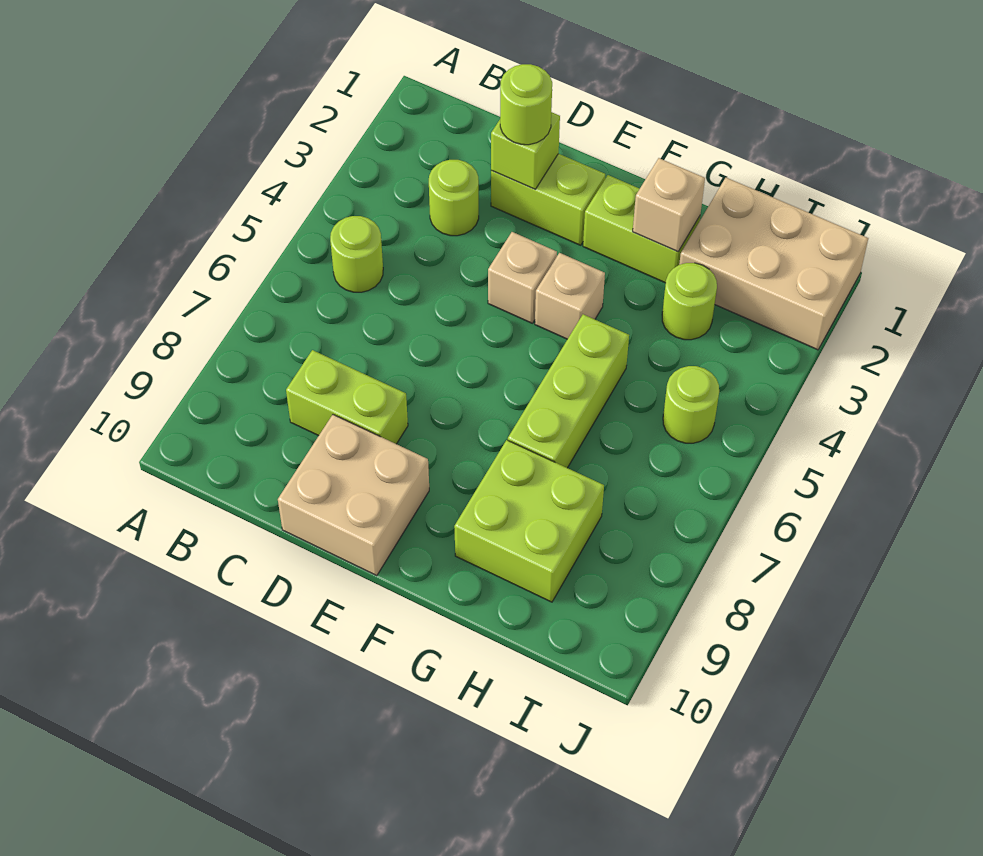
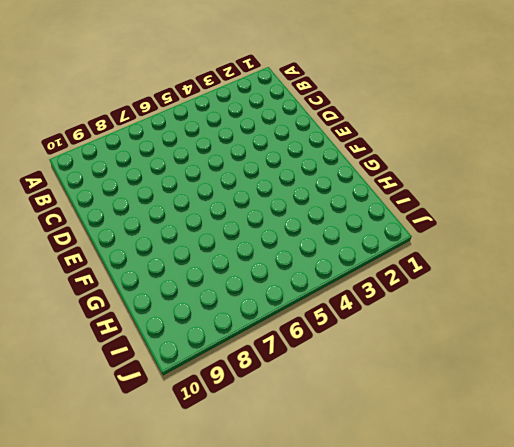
none -> lime round brick B5 level 1
none -> lime round brick C3 level 1
none -> lime brick C8:D8 level 1

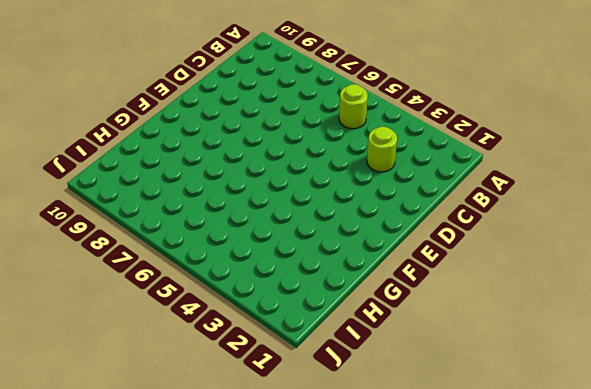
none -> lime brick C8:D8 level 1
none -> lime brick D2:E2 level 1
none -> tan brick D9:E10 level 1

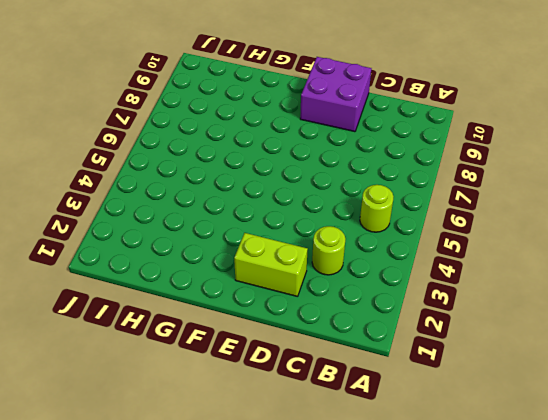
purple brick D9:E10 level 1 -> tan brick D9:E10 level 1
none -> lime brick C8:D8 level 1
none -> tan brick E4 level 1
none -> lime brick F2:G2 level 1

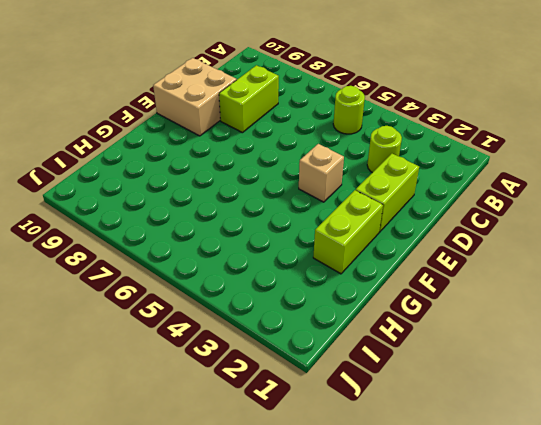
none -> tan brick F4 level 1
none -> lime brick G5:G7 level 1
none -> lime brick G8:H9 level 1

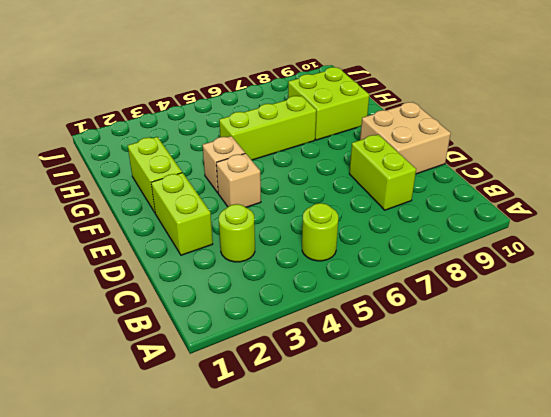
none -> tan brick H1:J2 level 1
none -> lime round brick H3 level 1
none -> lime round brick I5 level 1

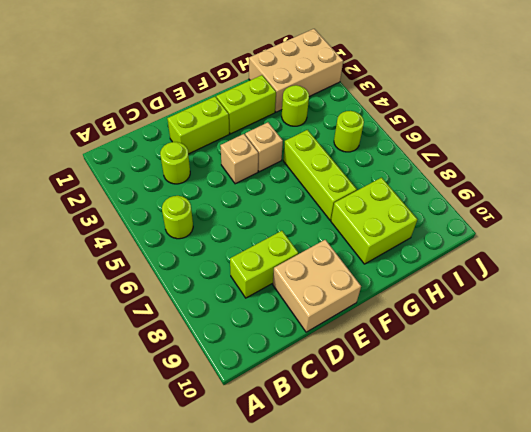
none -> lime brick D2 level 2
none -> tan brick G2 level 2
none -> lime round brick D2 level 3

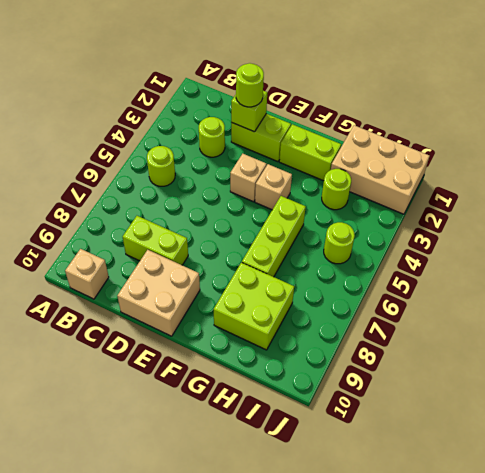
tan brick B10 level 1 -> tan brick G2 level 2

